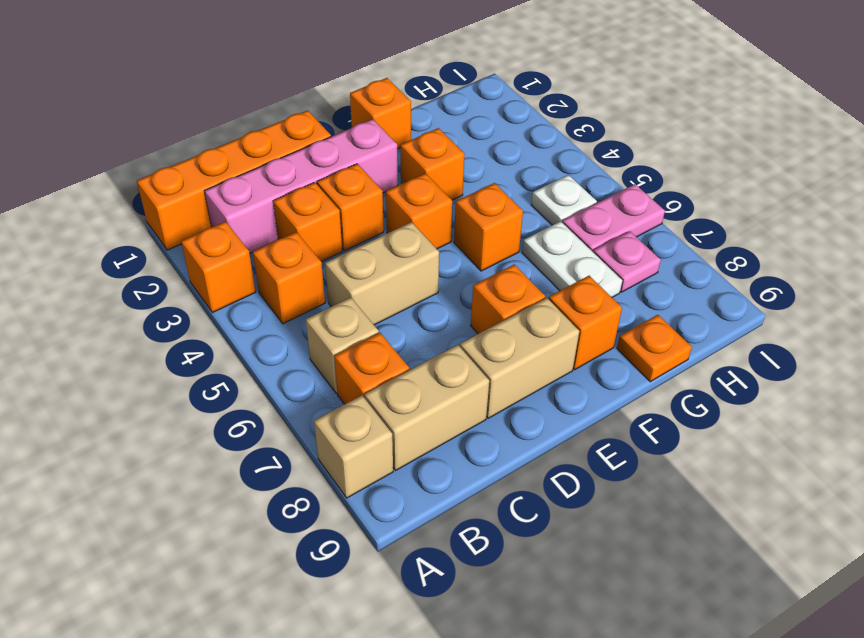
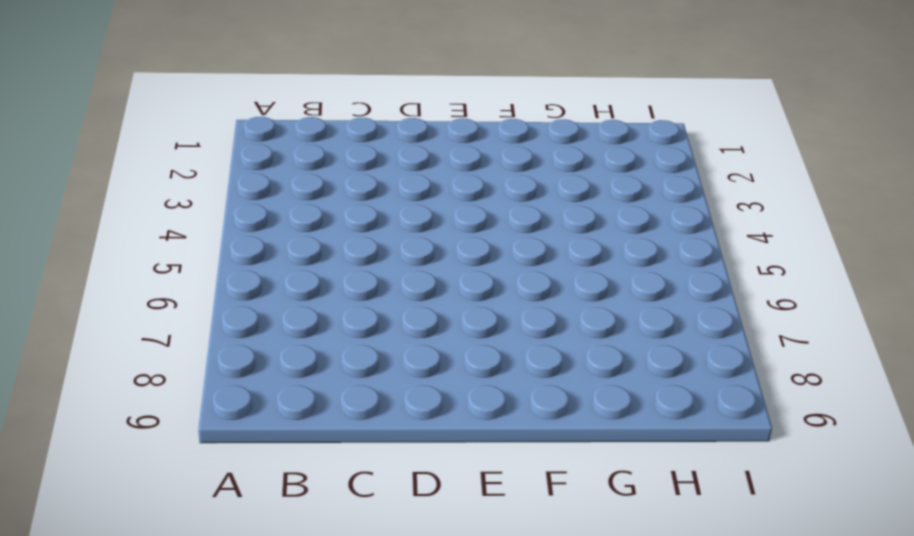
none -> orange brick A1:D1 level 1
none -> orange brick A3 level 1
none -> tan brick A8 level 1

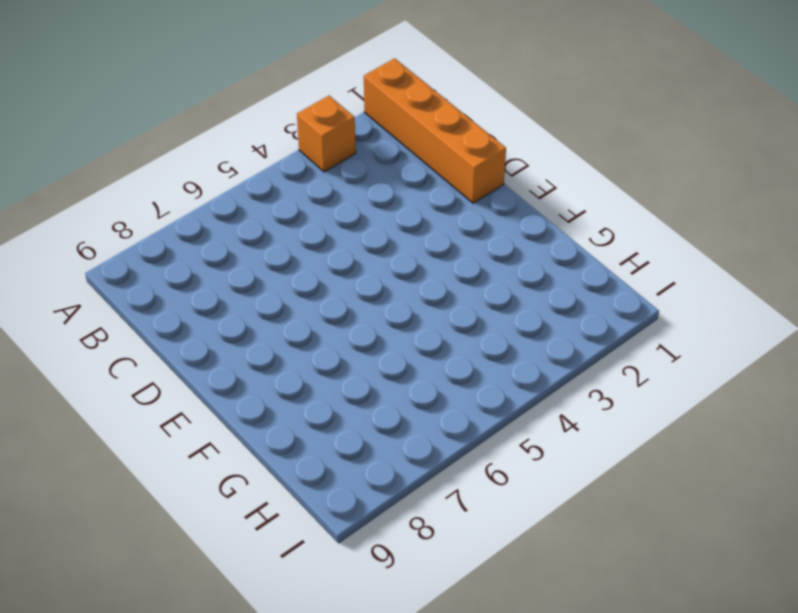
none -> tan brick A8 level 1
none -> pink brick B2:E2 level 1
none -> orange brick B4 level 1

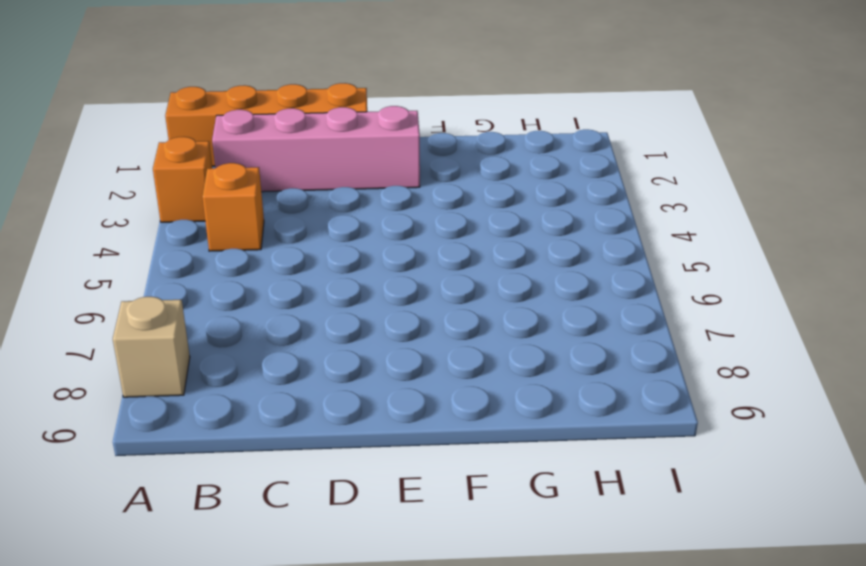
none -> tan brick B6 level 1
none -> orange brick B7 level 1
none -> tan brick B8:C8 level 1

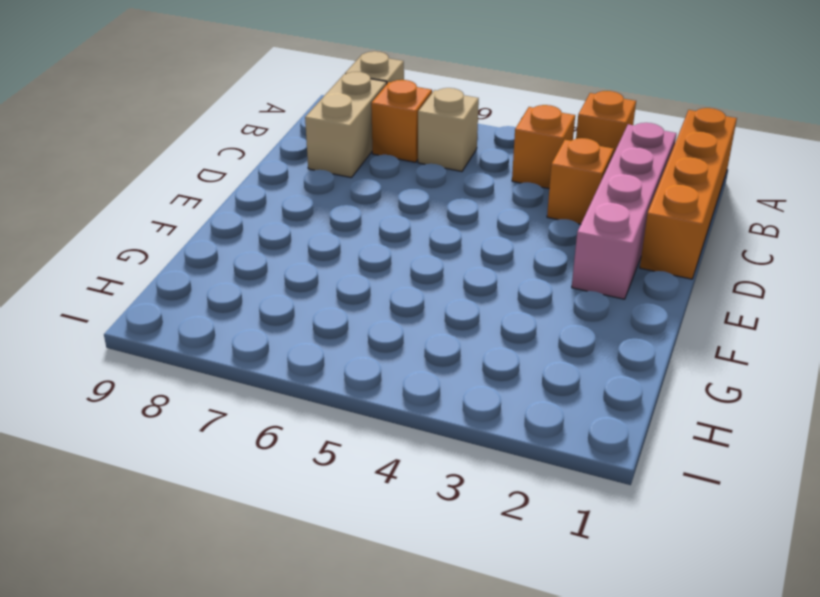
none -> tan brick C5:D5 level 1
none -> orange brick D3 level 1
none -> tan brick D8:E8 level 1

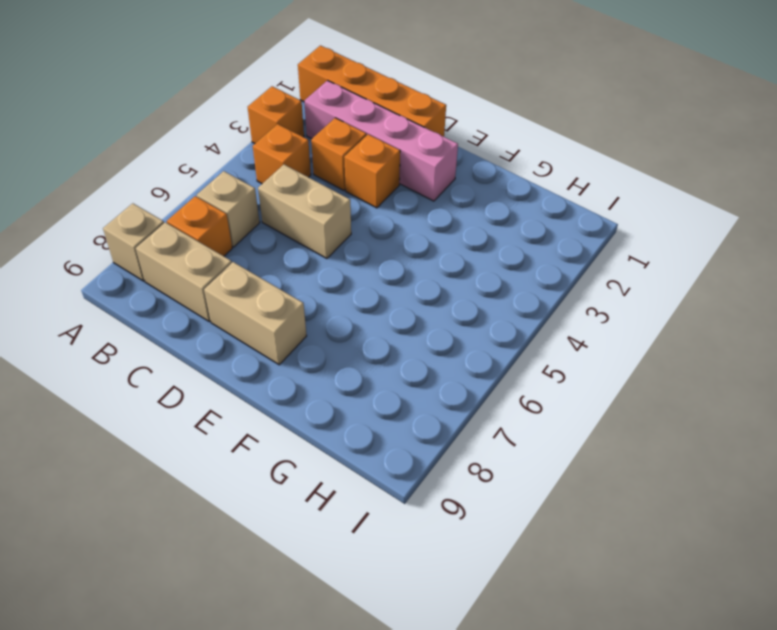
none -> orange brick E4 level 1
none -> orange brick E7 level 1
none -> orange brick F1 level 1

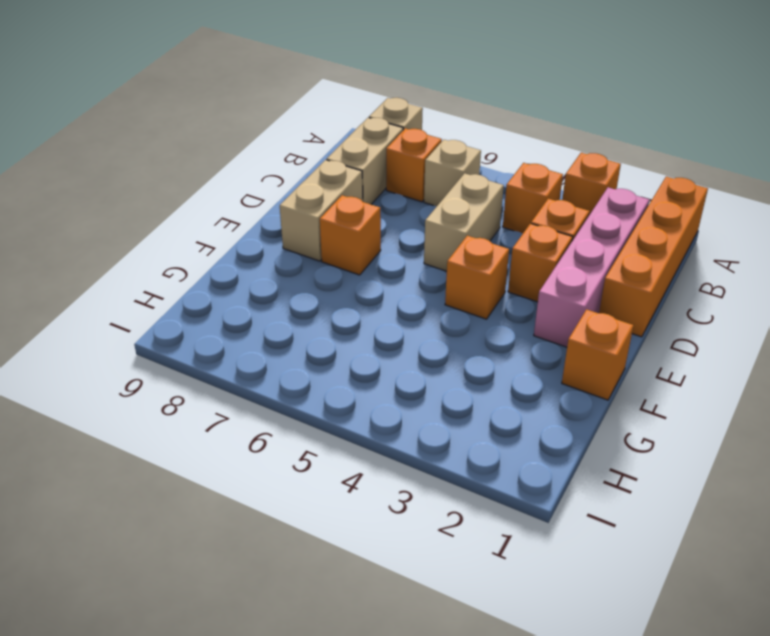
none -> orange brick F3 level 1
none -> orange brick F5 level 1
none -> orange brick F8 level 1

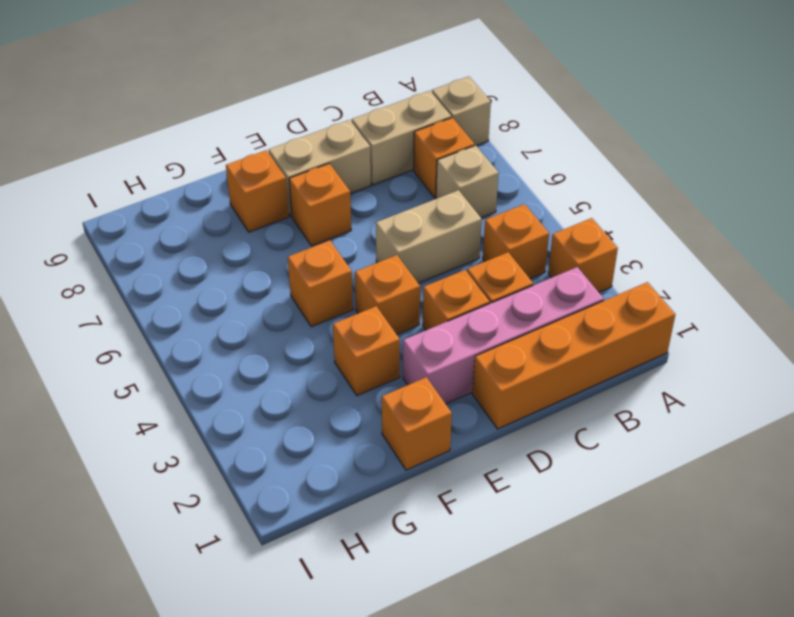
none -> white plate G6:G7 level 1
none -> orange plate G9 level 1
none -> white plate H5 level 1

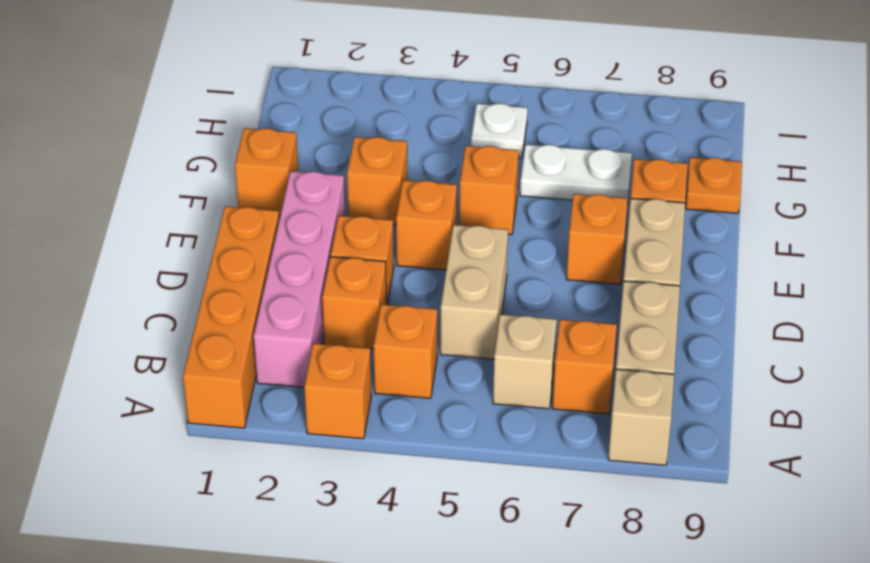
none -> pink plate H6:I6 level 1
none -> pink plate H7 level 1

